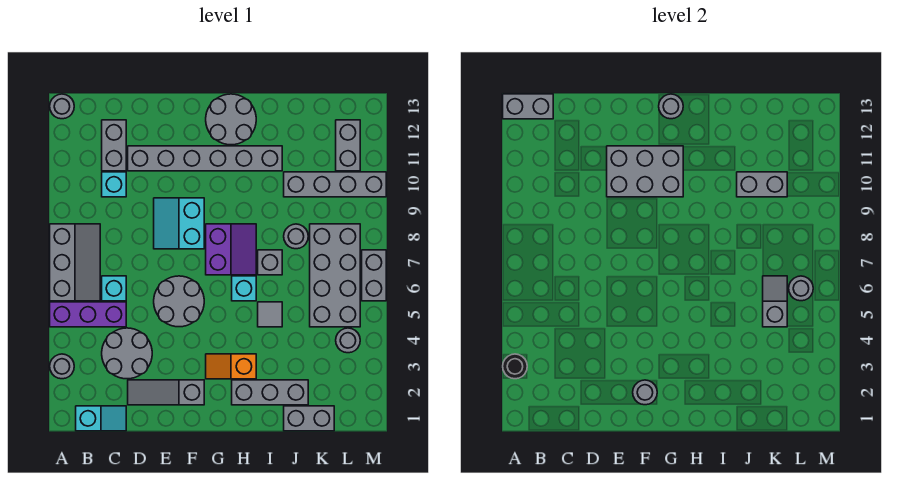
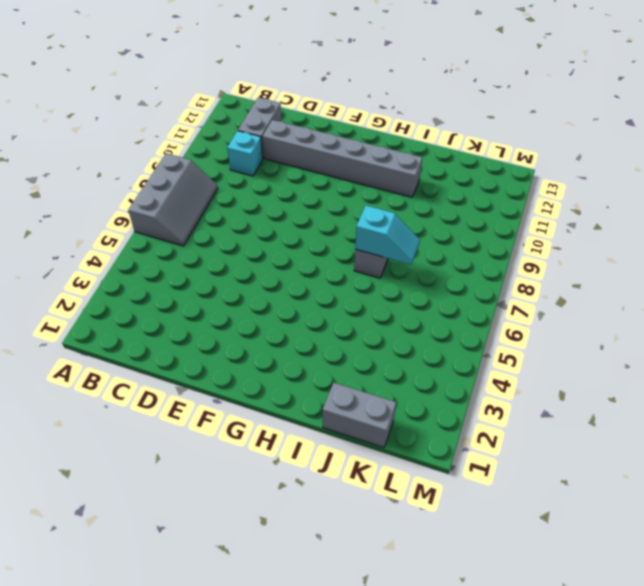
cyan slope I7:J7 level 2 top I -> cyan slope B1:C1 level 1 top B
none -> grey round brick A3 level 1
none -> purple brick A5:C5 level 1
none -> grey round brick A13 level 1
none -> grey round brick C3:D4 level 1

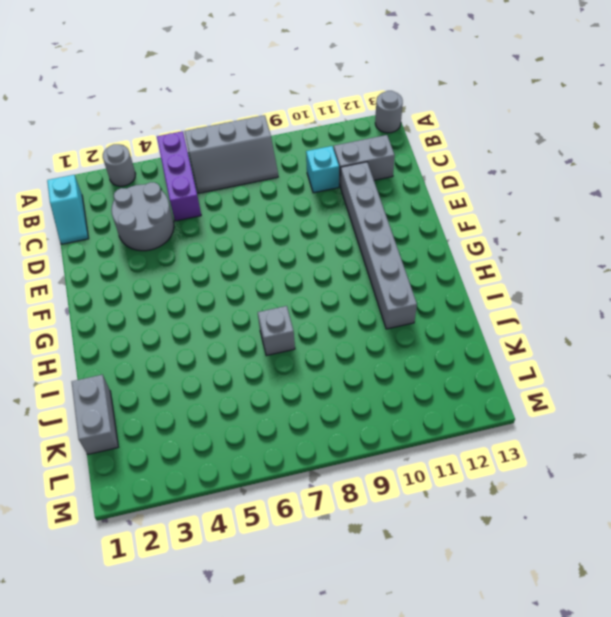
none -> cyan brick C6 level 1
none -> grey slope D2:F2 level 1 top F
none -> grey round brick E5:F6 level 1
none -> cyan slope E8:F9 level 1 top F

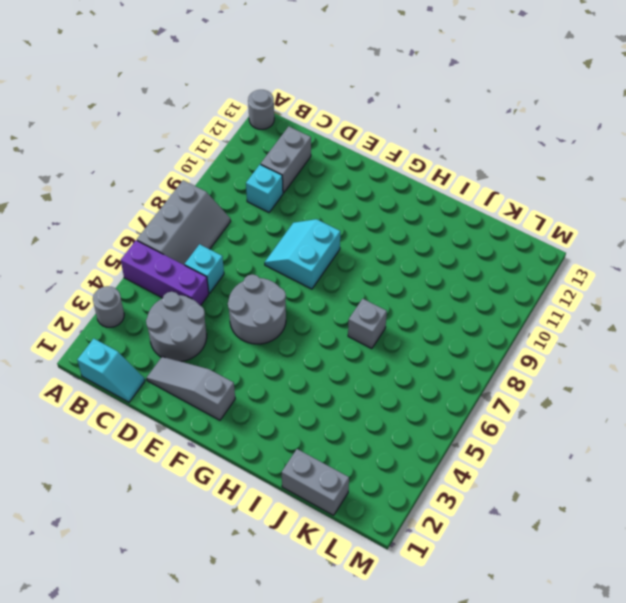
none -> grey brick D11:I11 level 1
none -> orange slope G3:H3 level 1 top H
none -> purple slope G7:H8 level 1 top G
none -> grey round brick G12:H13 level 1

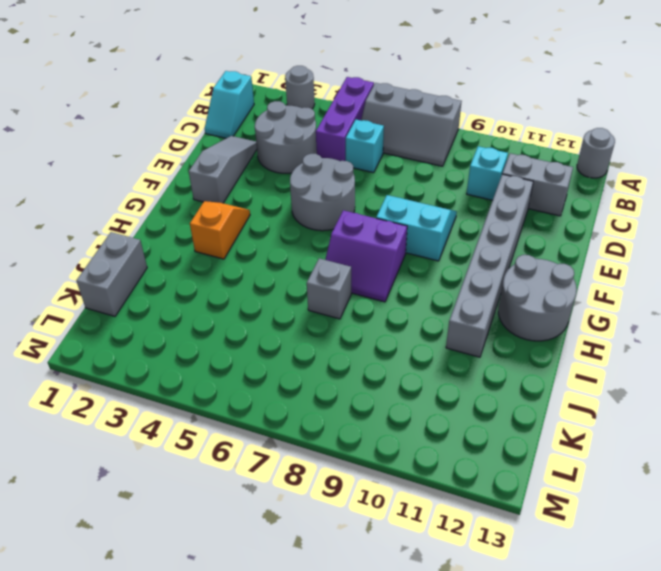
none -> grey brick H2:J2 level 1
none -> cyan brick H6 level 1
none -> grey tile I5 level 1
none -> grey round brick J8 level 1

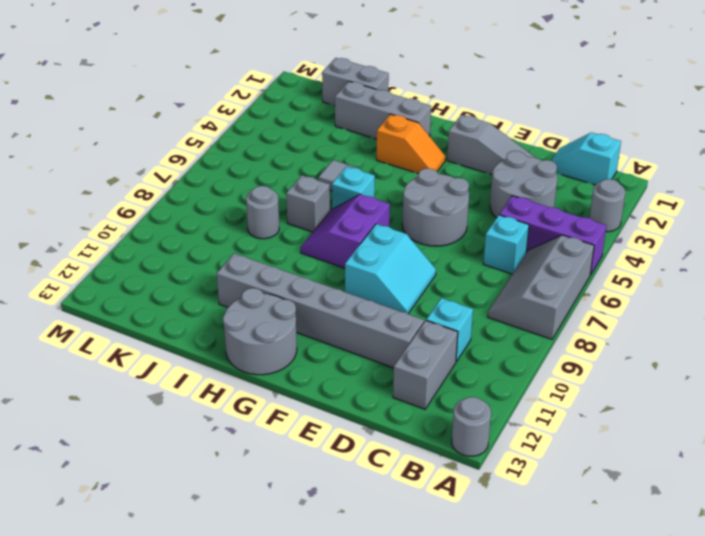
none -> grey brick J10:M10 level 1
none -> grey brick K5:L8 level 1
none -> grey round brick L4 level 1
none -> grey brick L11:L12 level 1

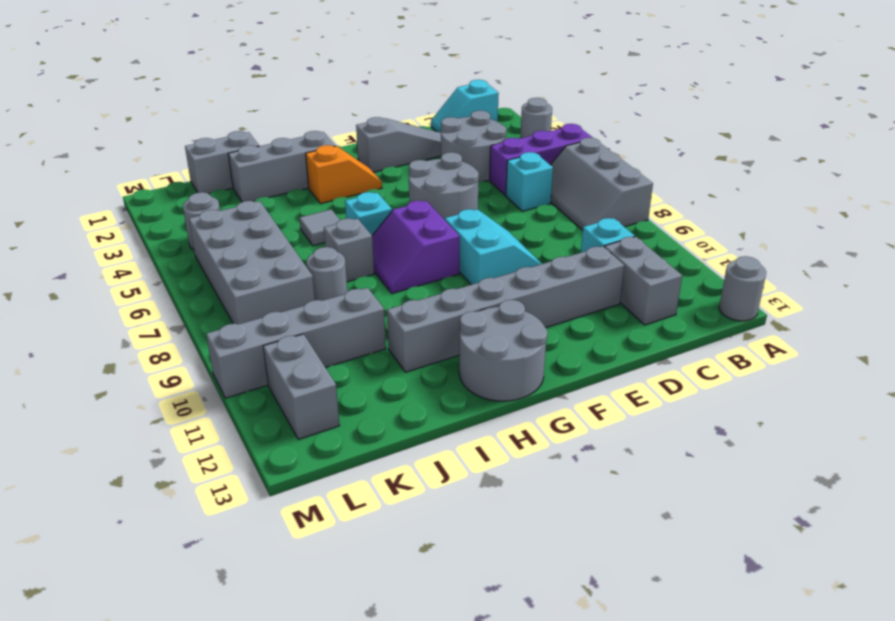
none -> grey brick M6:M7 level 1
none -> black round brick A3 level 2
none -> grey brick A13:B13 level 2
none -> grey brick E10:G11 level 2

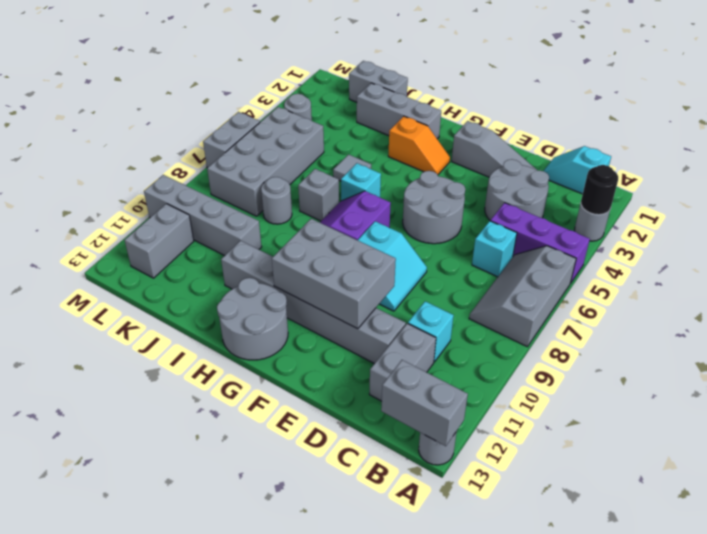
none -> grey round brick F2 level 2
none -> grey round brick G13 level 2
none -> grey brick J10:K10 level 2
none -> grey slope K5:K6 level 2 top 5

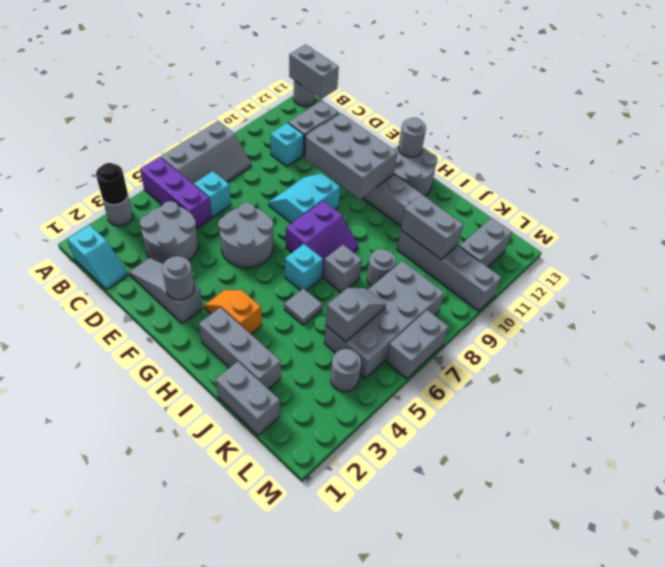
none -> grey round brick L6 level 2

